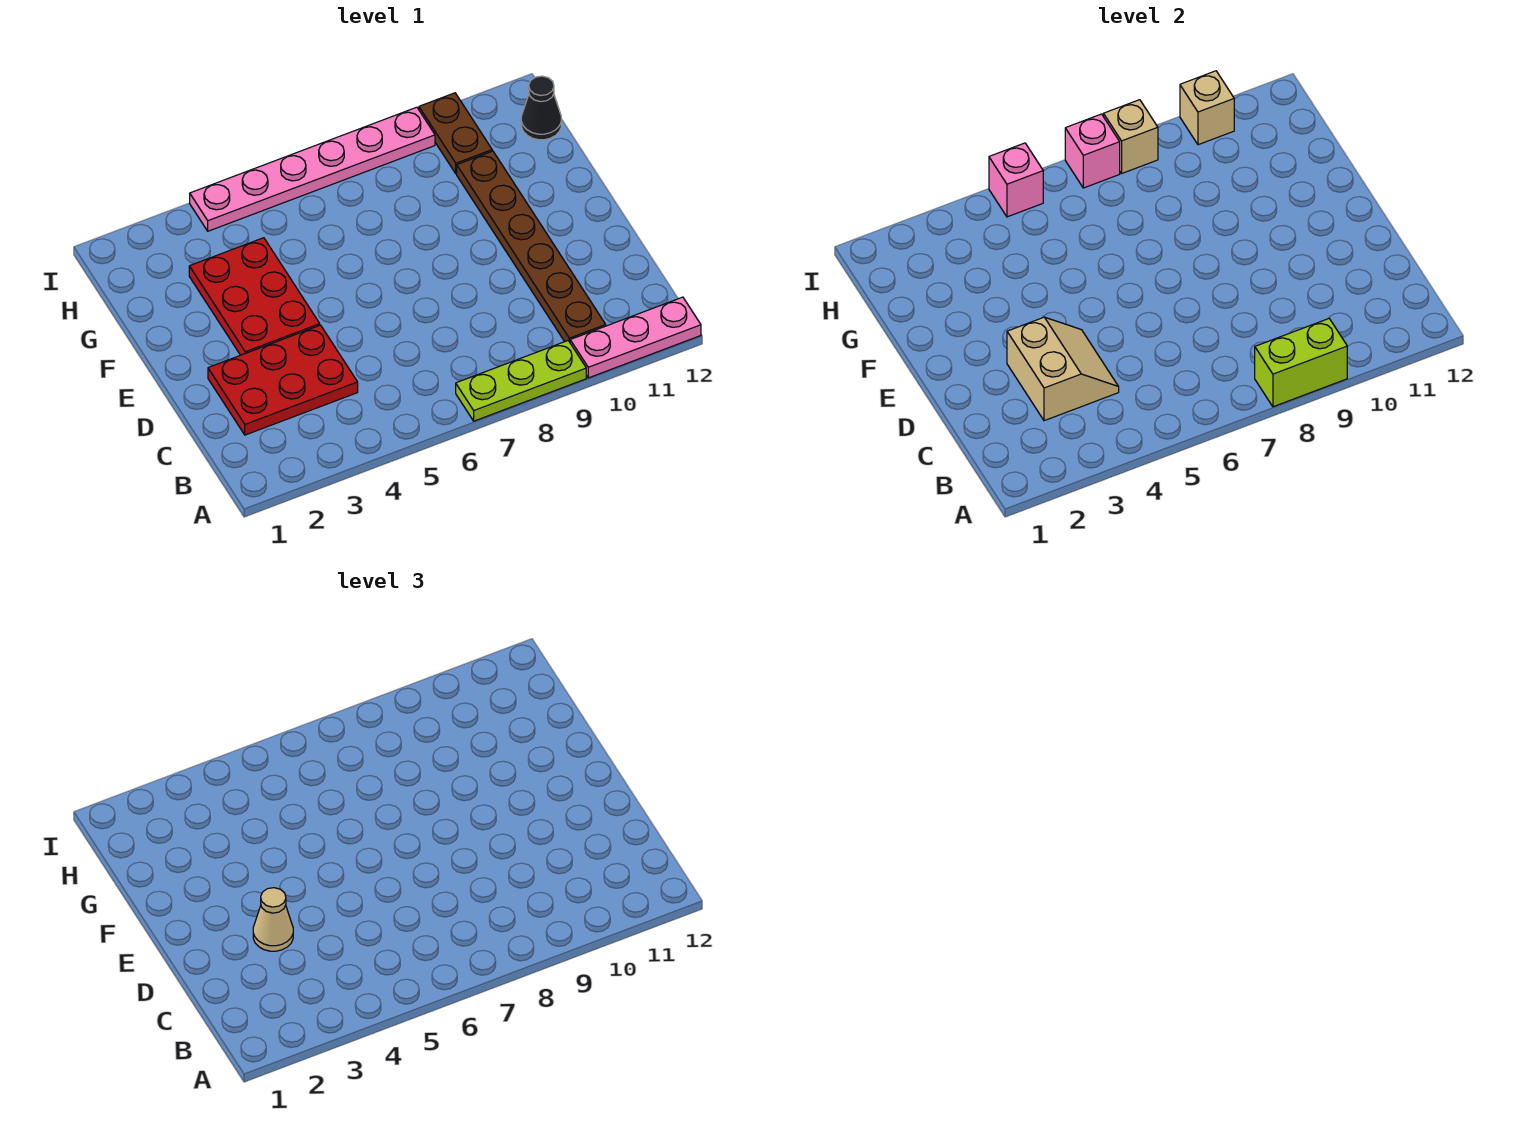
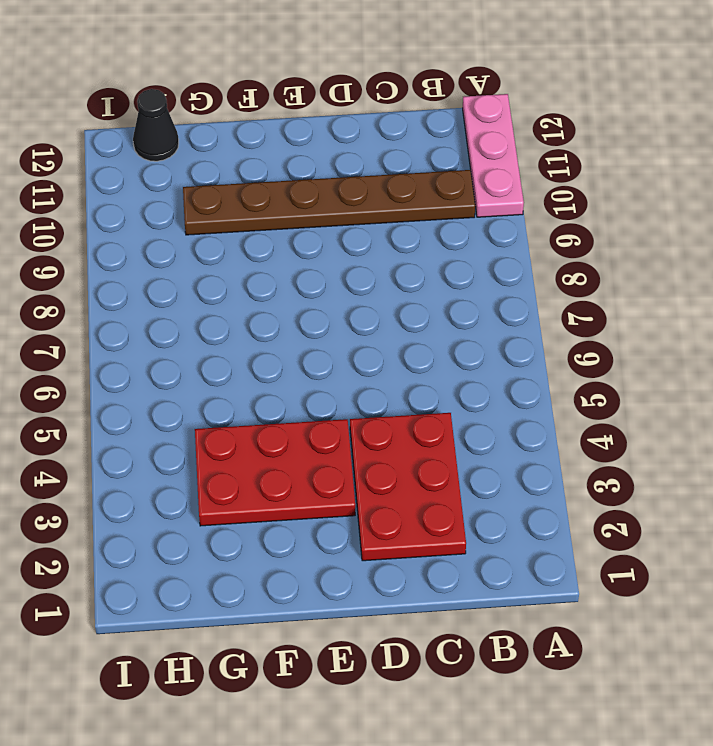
none -> lime plate A7:A9 level 1
none -> brown plate H10:I10 level 1
none -> pink plate I4:I9 level 1

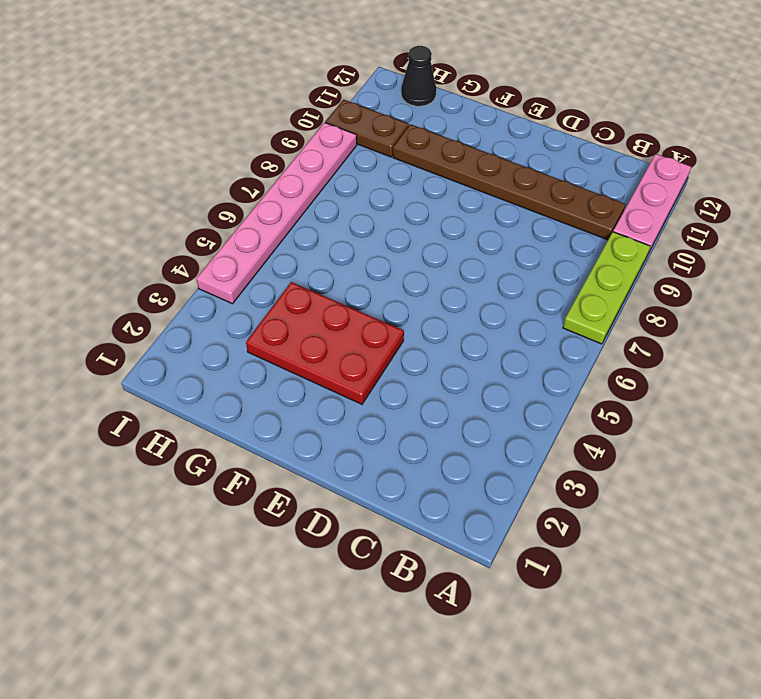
none -> red plate C2:D4 level 1
none -> lime brick A8:A9 level 2
none -> tan slope C3:D4 level 2 top 3

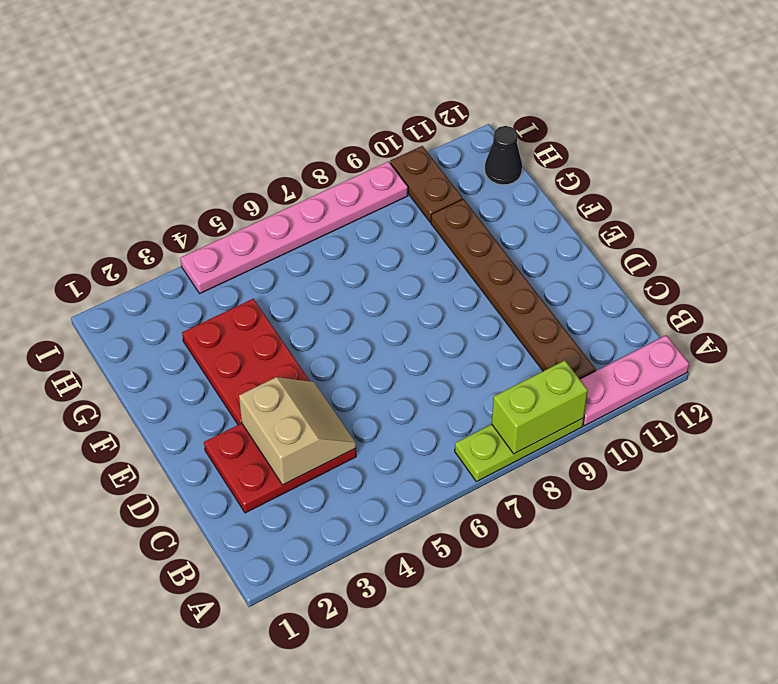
none -> pink brick I5 level 2
none -> pink brick I7 level 2
none -> tan brick I8 level 2

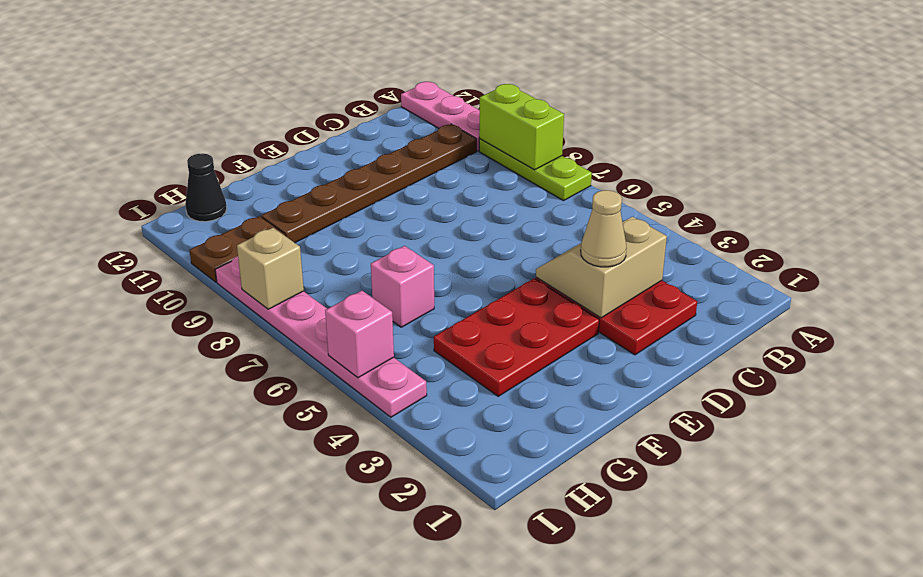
pink brick G6 level 1 -> pink brick I7 level 2
none -> tan brick I10 level 2

